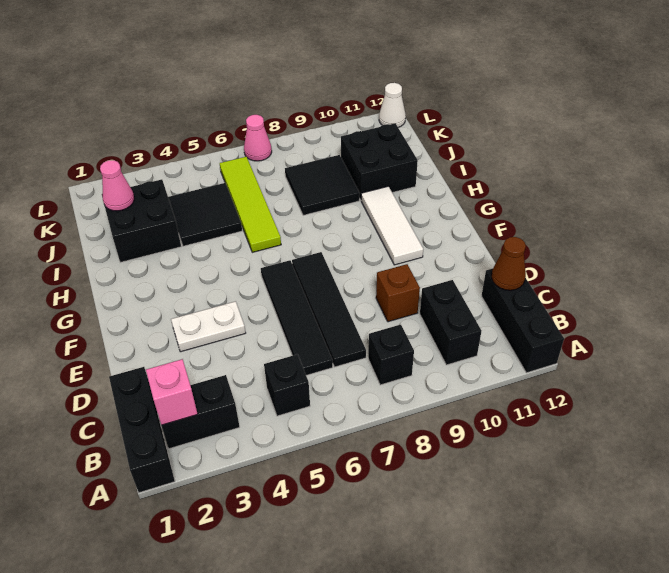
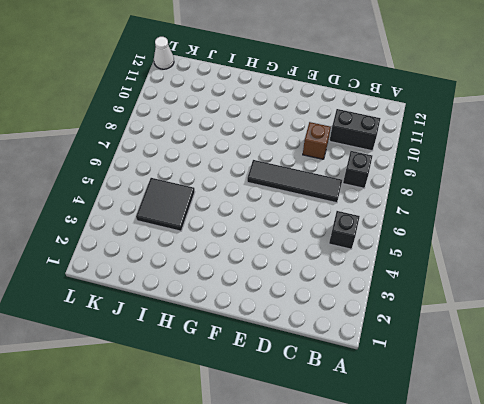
none -> black brick A1:C1 level 1
none -> black brick A12:C12 level 1
none -> black brick B2:B3 level 1

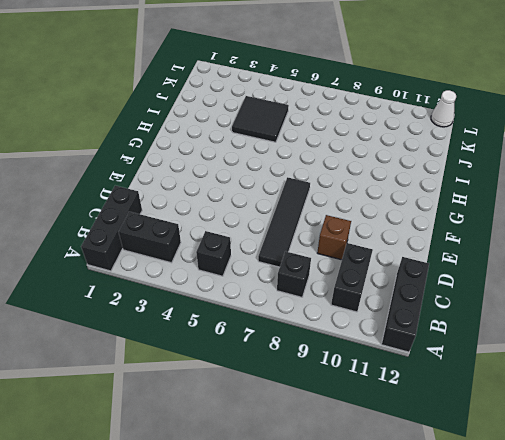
none -> black tile C6:F6 level 1
none -> white plate E3:E4 level 1
none -> white tile F10:H10 level 1

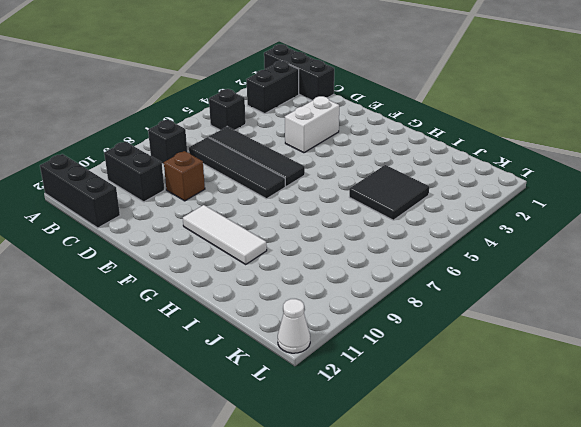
white brick E3:E4 level 1 -> white plate E3:E4 level 1
none -> lime tile H6:K6 level 1
none -> black brick I2:J3 level 1
none -> black tile I8:J9 level 1

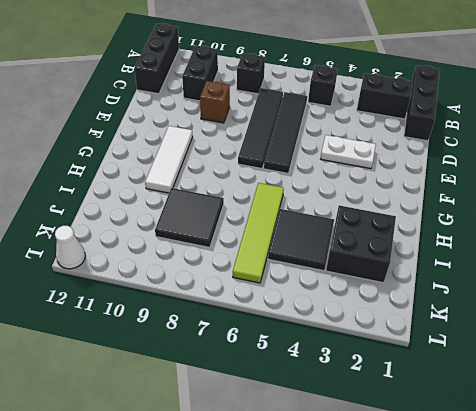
none -> black brick I10:J11 level 1
none -> pink cone L7 level 1
none -> pink brick B2 level 2

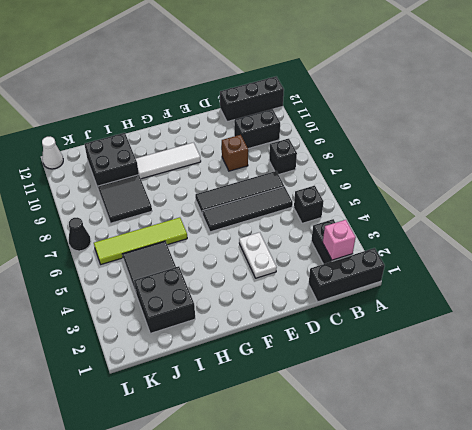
black cone L7 level 1 -> pink cone L7 level 1
none -> brown cone C12 level 2
none -> pink cone J2 level 2

